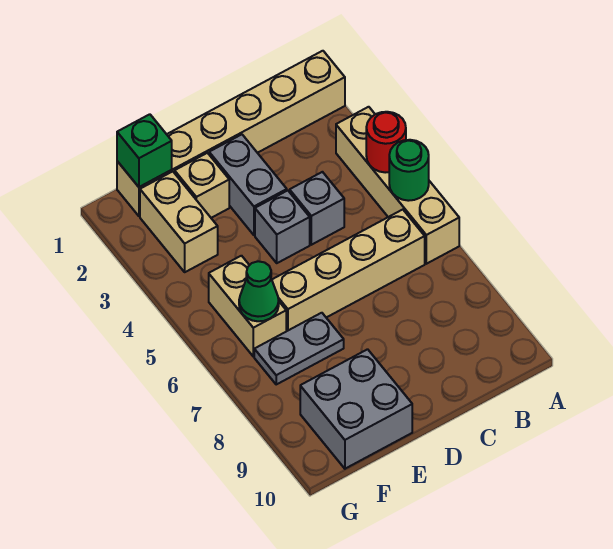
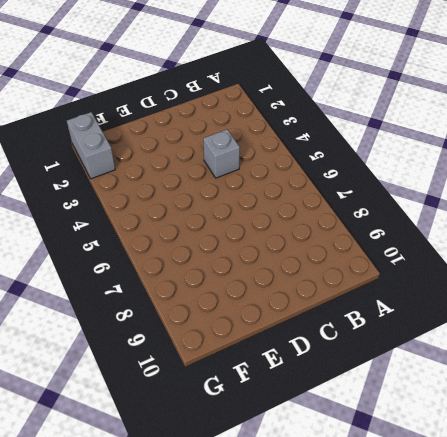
grey brick G1:G2 level 1 -> grey brick D2:D3 level 1
none -> tan brick A1:F1 level 1
none -> tan brick A3:A6 level 1
none -> tan brick B6:E6 level 1

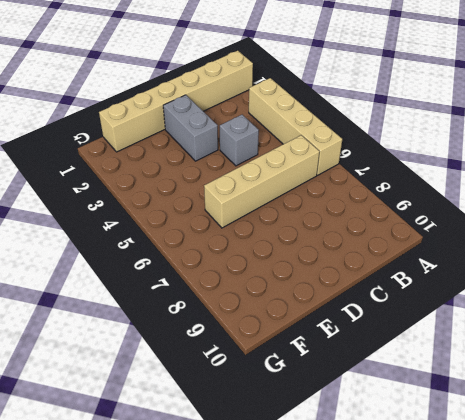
none -> grey brick D4 level 1
none -> tan brick E2 level 1
none -> grey plate E7:F7 level 1

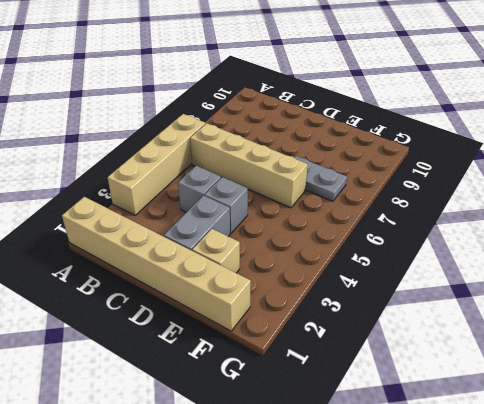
none -> grey brick E9:F10 level 1
none -> tan brick F2:F3 level 1
none -> tan brick F5:F6 level 1

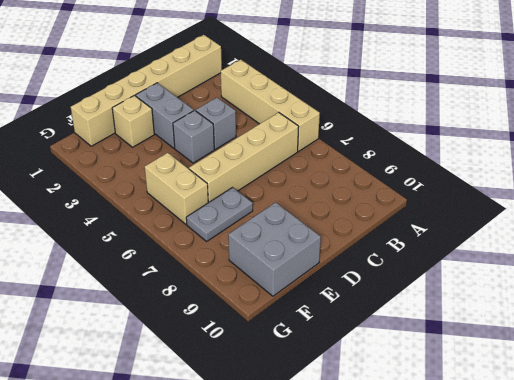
none -> tan brick F2:F3 level 1
none -> red round brick A4 level 2
none -> green round brick A5 level 2

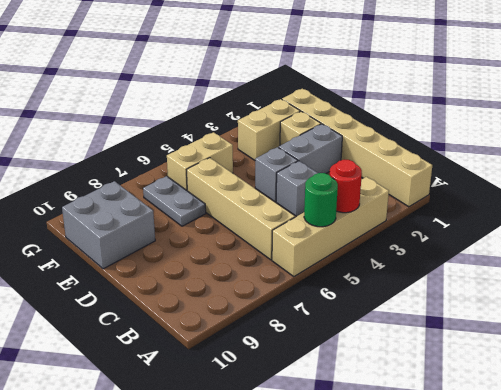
none -> green brick F1 level 2
none -> green cone F6 level 2

